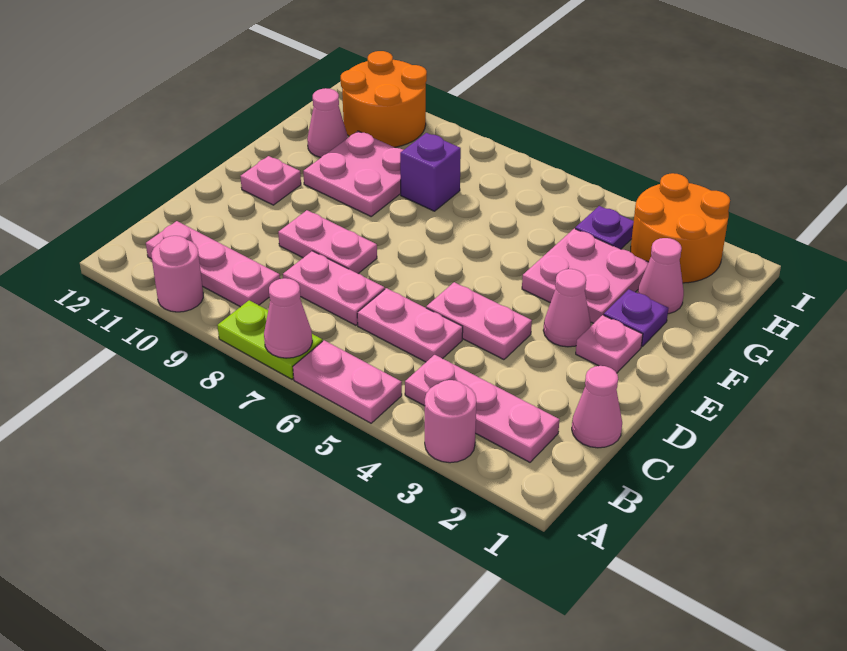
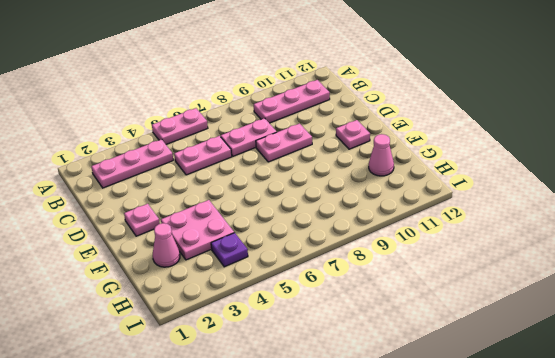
none -> pink round brick A3 level 1
none -> lime plate A7:A8 level 1
none -> pink round brick A10 level 1

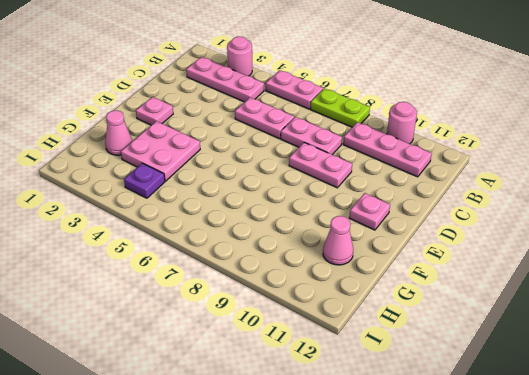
none -> pink cone C1 level 1
none -> pink plate D4:D5 level 1
none -> pink cone E3 level 1

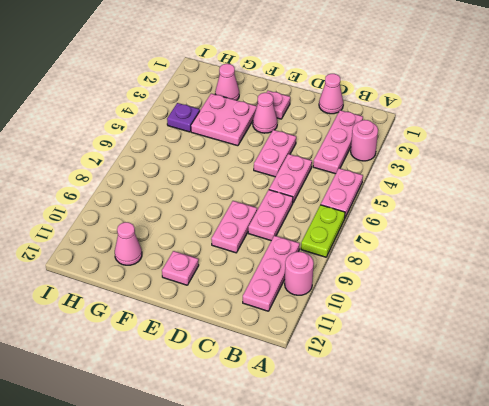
none -> purple plate F2 level 1
none -> pink plate F9:G10 level 1
none -> purple brick G8 level 1

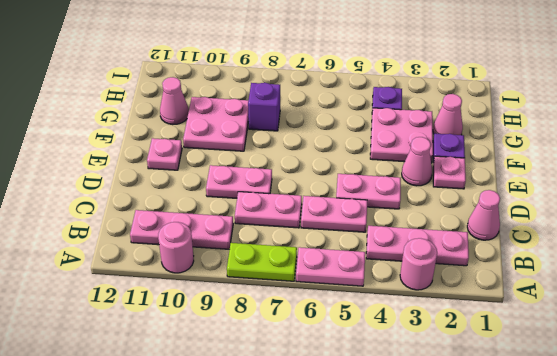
none -> orange round brick H2:I3 level 1
none -> orange round brick H10:I11 level 1
none -> pink cone A7 level 2

